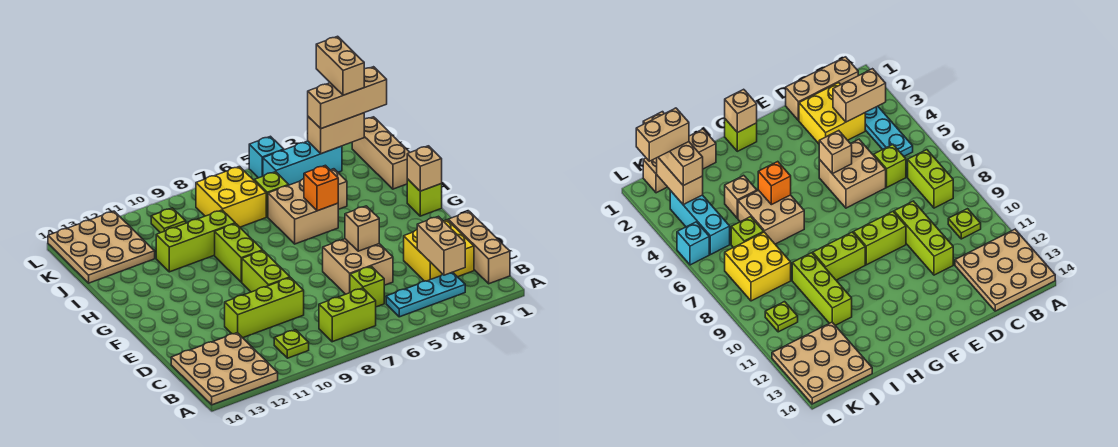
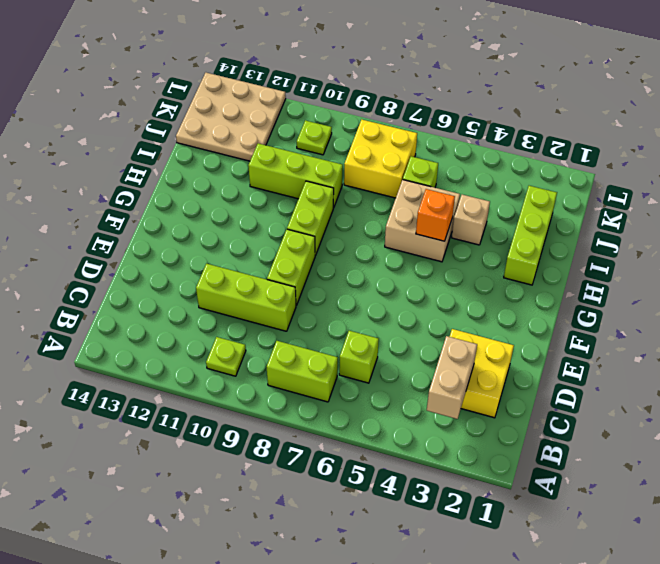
lime brick H2:J2 level 1 -> none
none -> tan plate A12:C14 level 1
none -> tan brick B1:D1 level 1
none -> cyan plate B3:B5 level 1

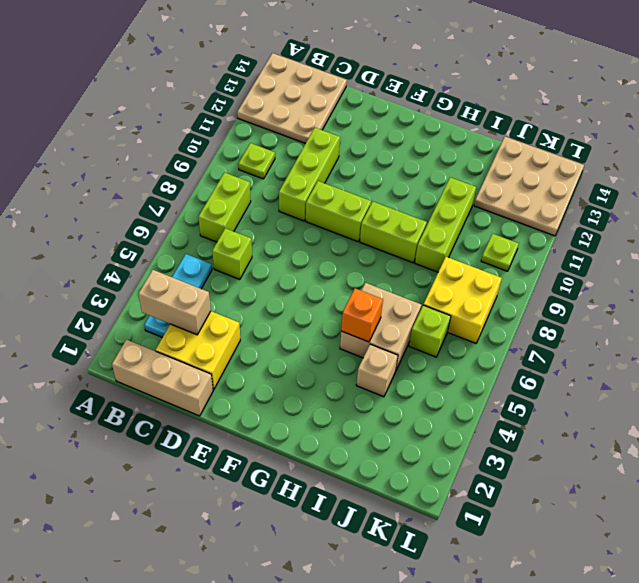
none -> tan brick D5:E6 level 1
none -> lime brick G1 level 1
none -> tan brick I1:K1 level 1

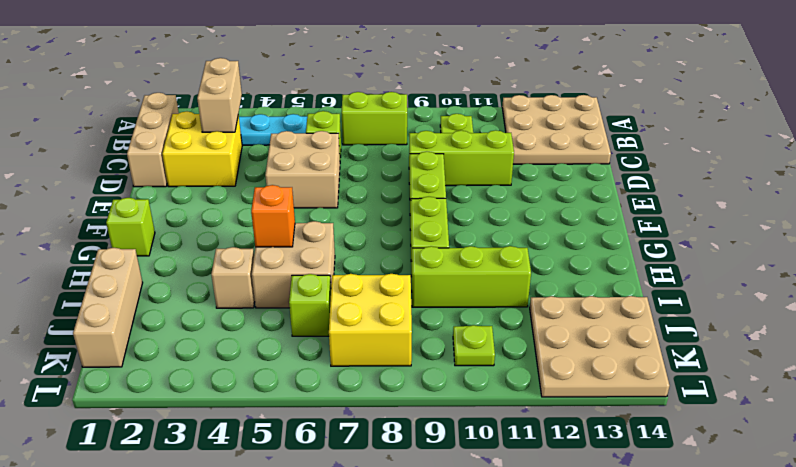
none -> cyan brick K3:K5 level 1
none -> cyan brick L5 level 1
none -> tan brick E5 level 2

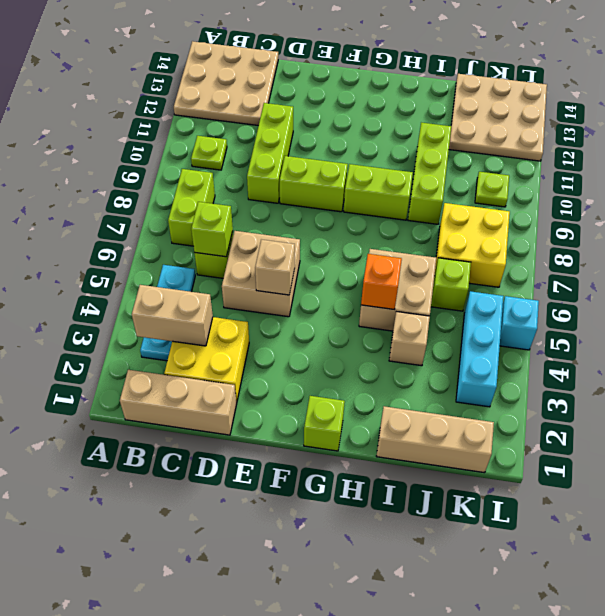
lime brick C6 level 2 -> none
none -> tan brick G1 level 2
none -> tan brick K2:K3 level 2
none -> tan brick K1:K3 level 3

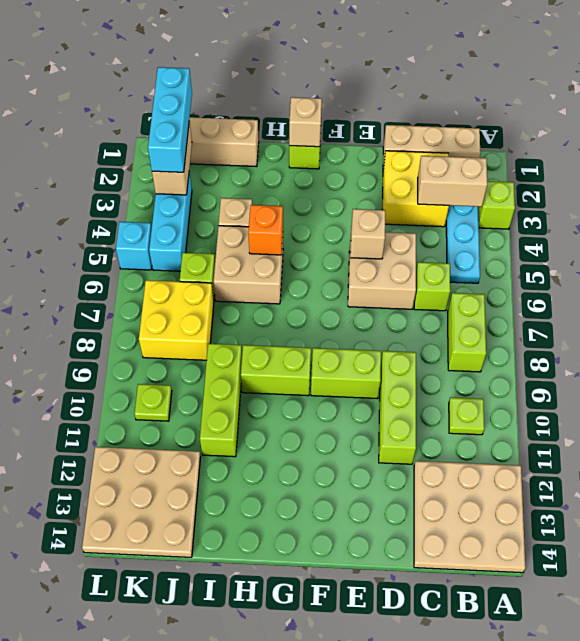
lime brick A3 level 1 -> none
cyan brick K1:K3 level 3 -> tan brick K1:K3 level 3
none -> tan brick K2:L2 level 4

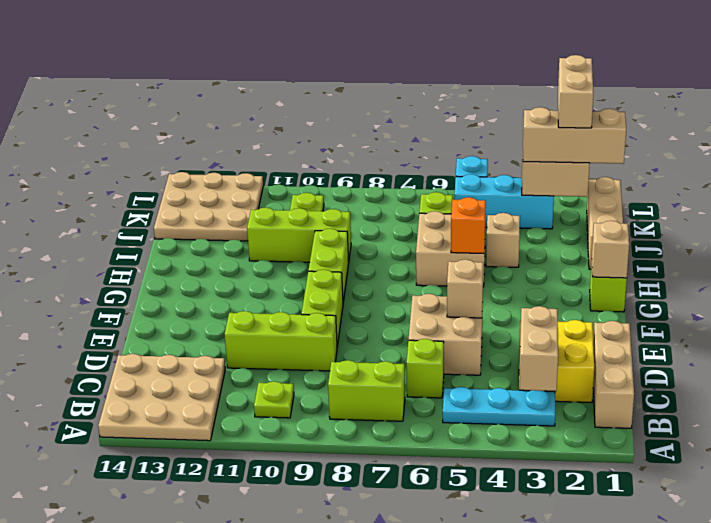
none -> yellow brick J7:K8 level 1

